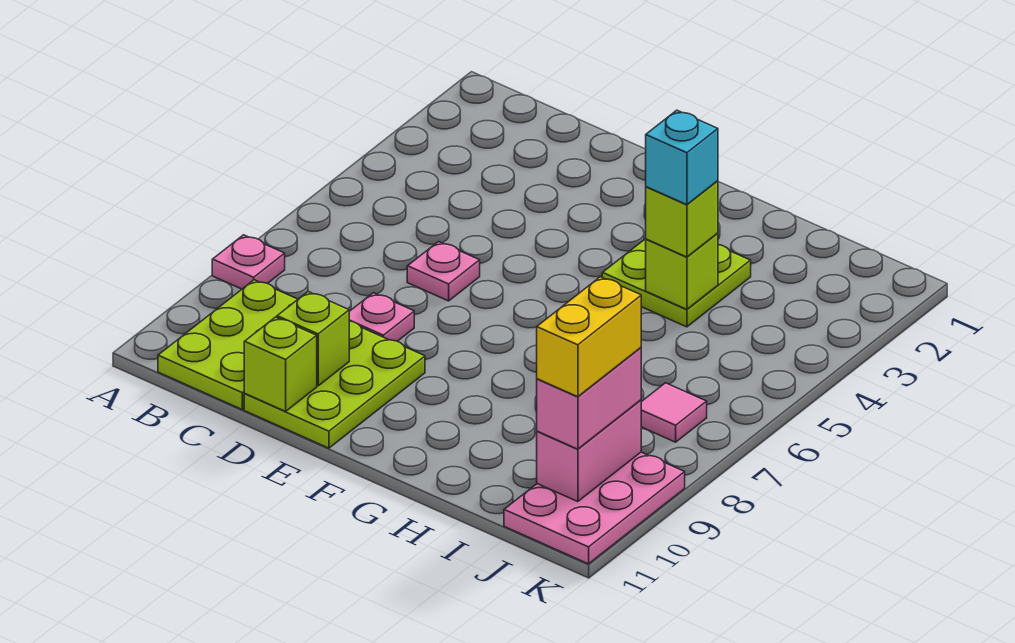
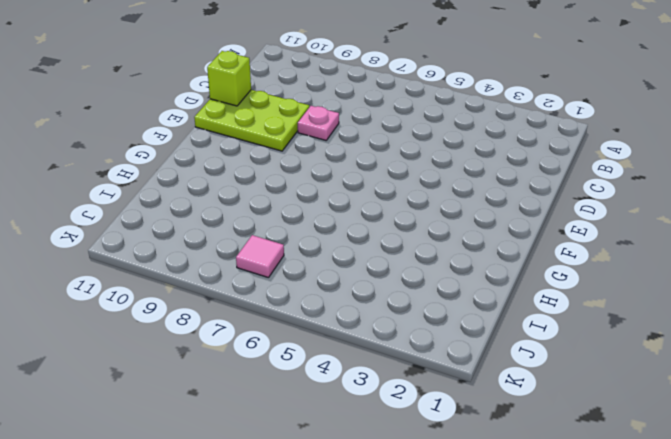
none -> pink plate A8 level 1
none -> lime plate B9:C11 level 1
none -> pink plate D6 level 1

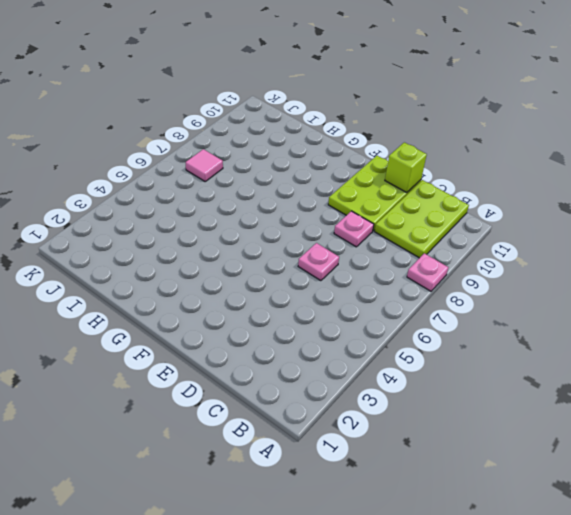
none -> lime plate G3:H4 level 1
none -> pink plate J9:K11 level 1
none -> lime brick D10 level 2

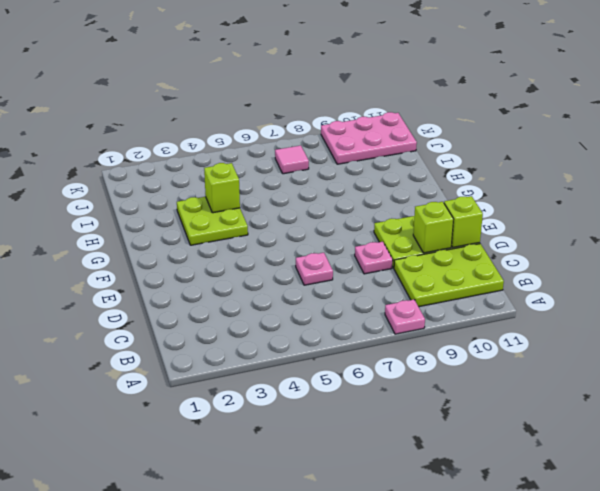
none -> pink brick J9:J10 level 2
none -> lime brick H4 level 3
none -> pink brick J9:J10 level 3

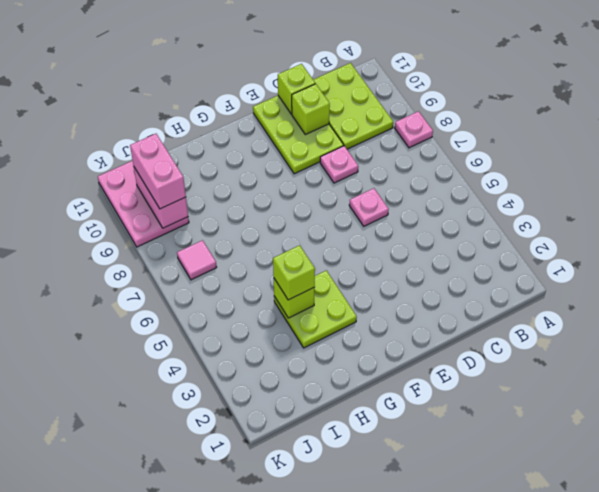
none -> cyan brick H4 level 4
none -> yellow brick J9:J10 level 4

